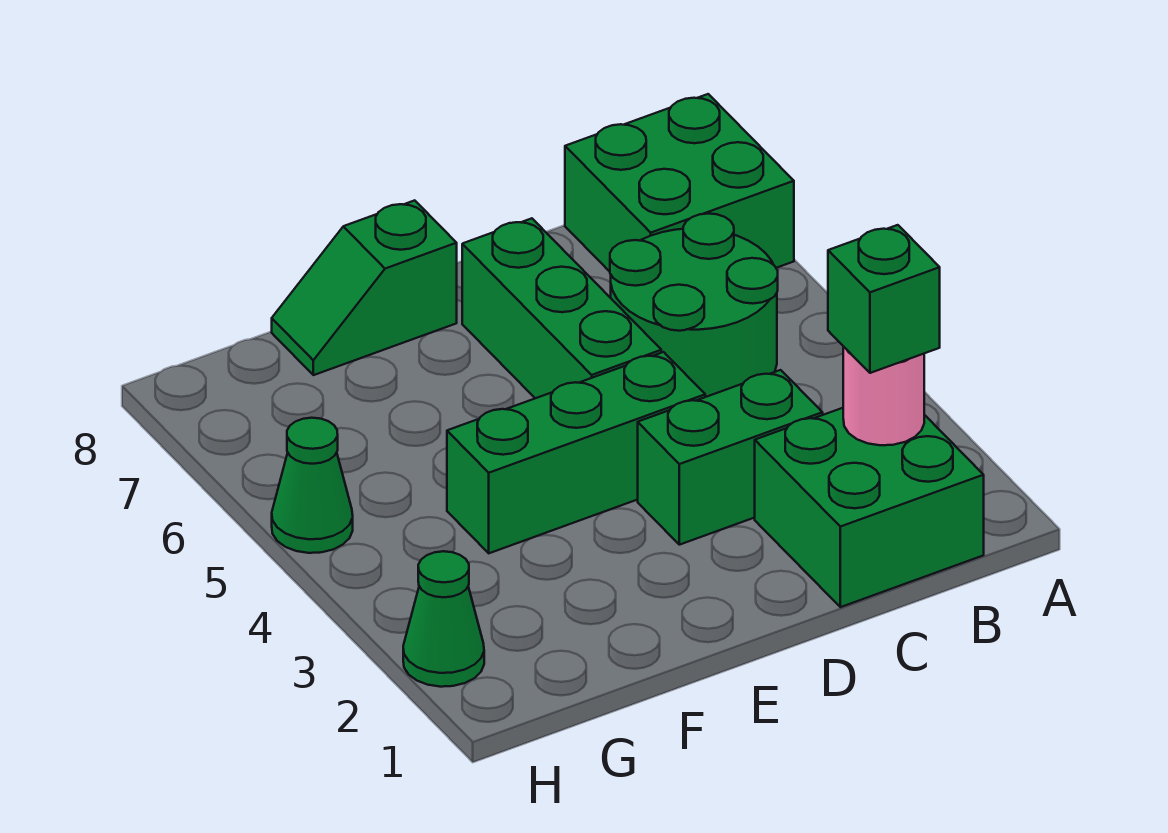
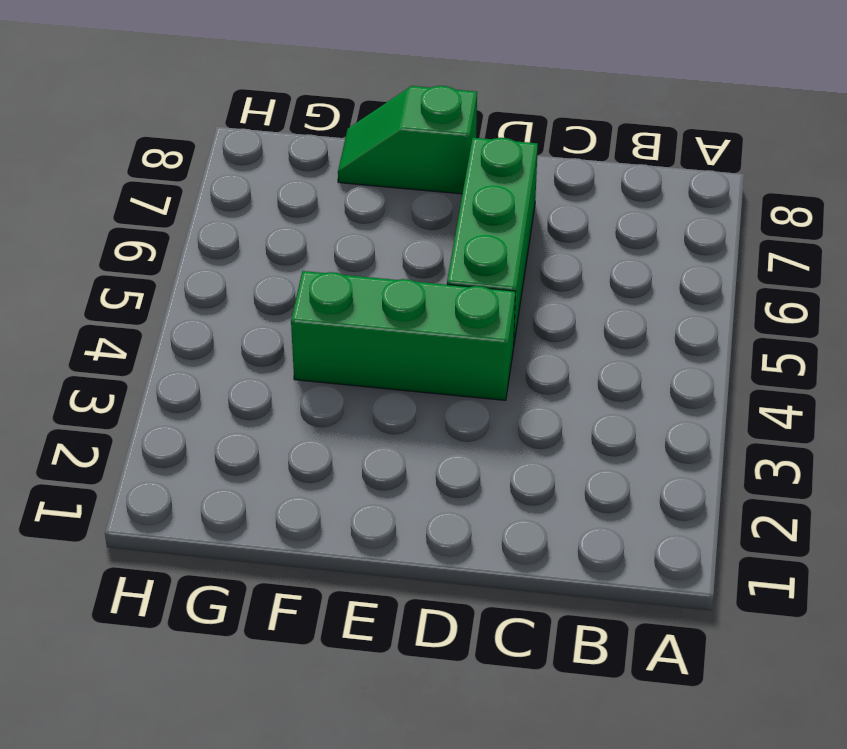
none -> green brick A7:B8 level 1
none -> green brick B1:C2 level 1

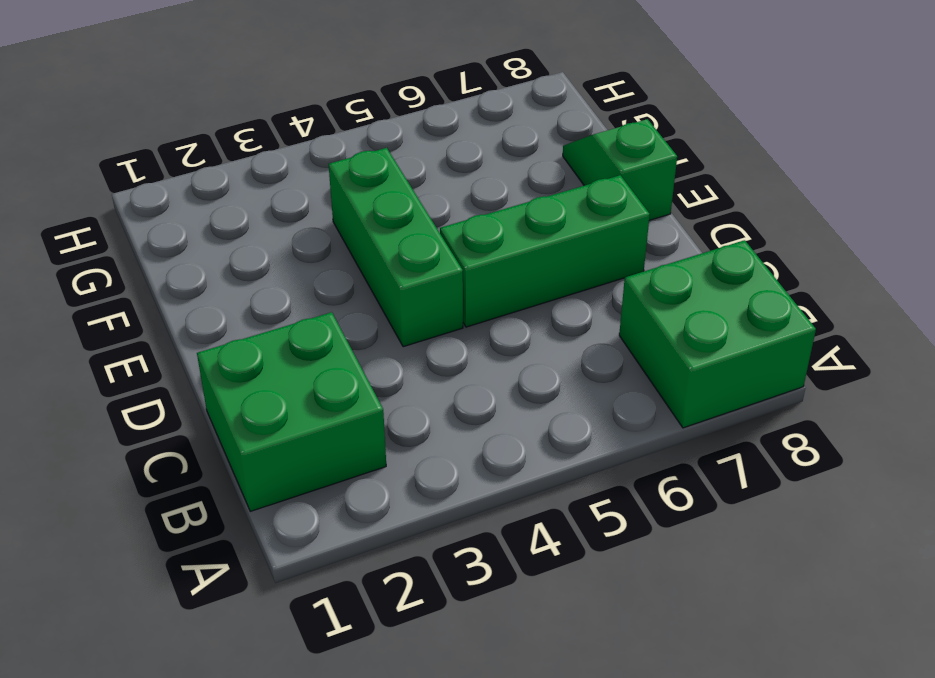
none -> green round brick B5:C6 level 1
none -> green brick C3:D3 level 1

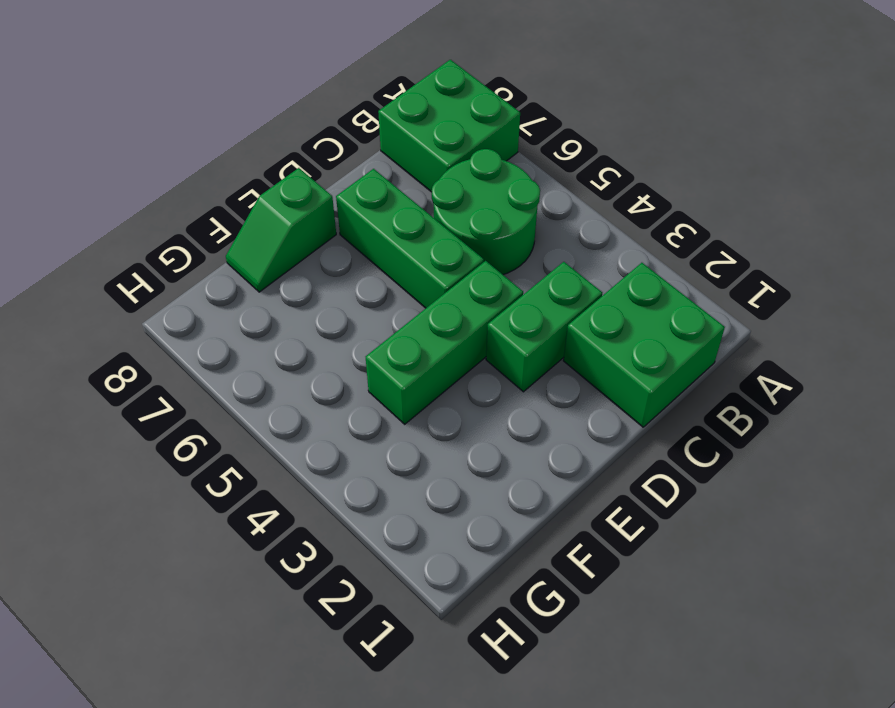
none -> green cone H2 level 1
none -> green cone H5 level 1

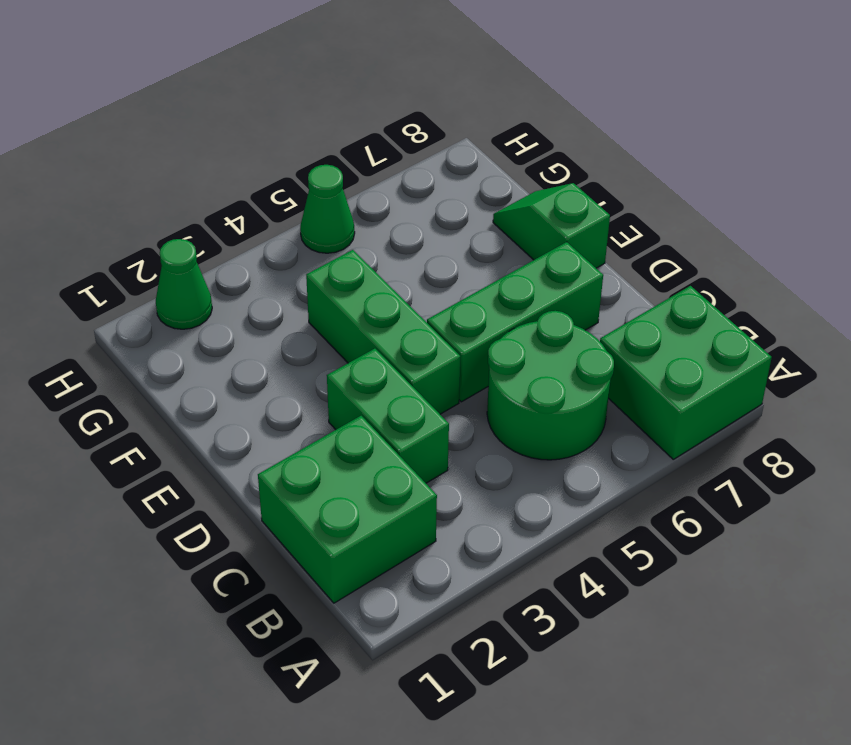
none -> pink round brick B2 level 2
none -> green brick B2 level 3

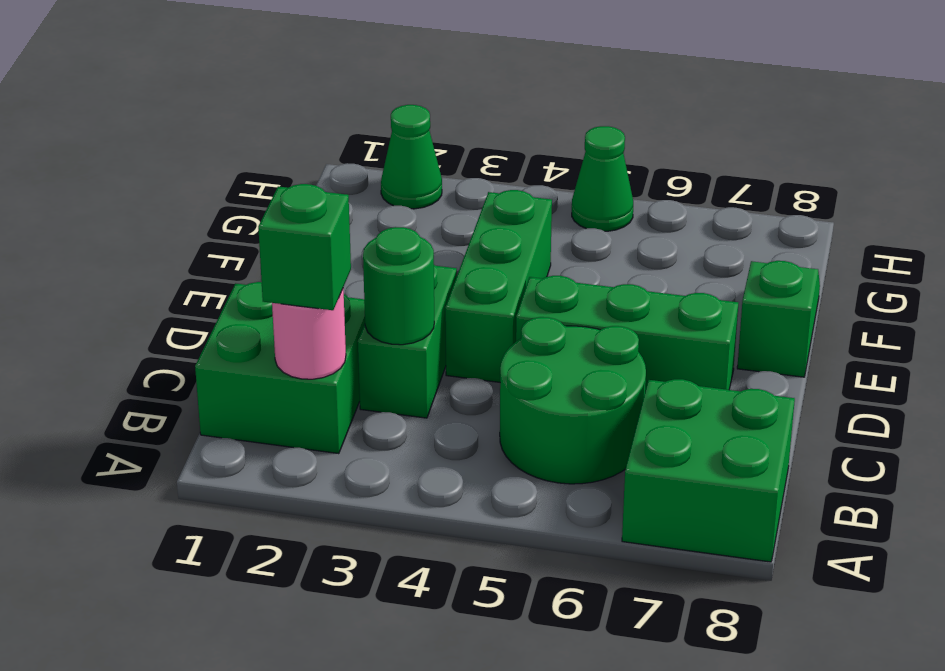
green round brick C3 level 2 -> none

